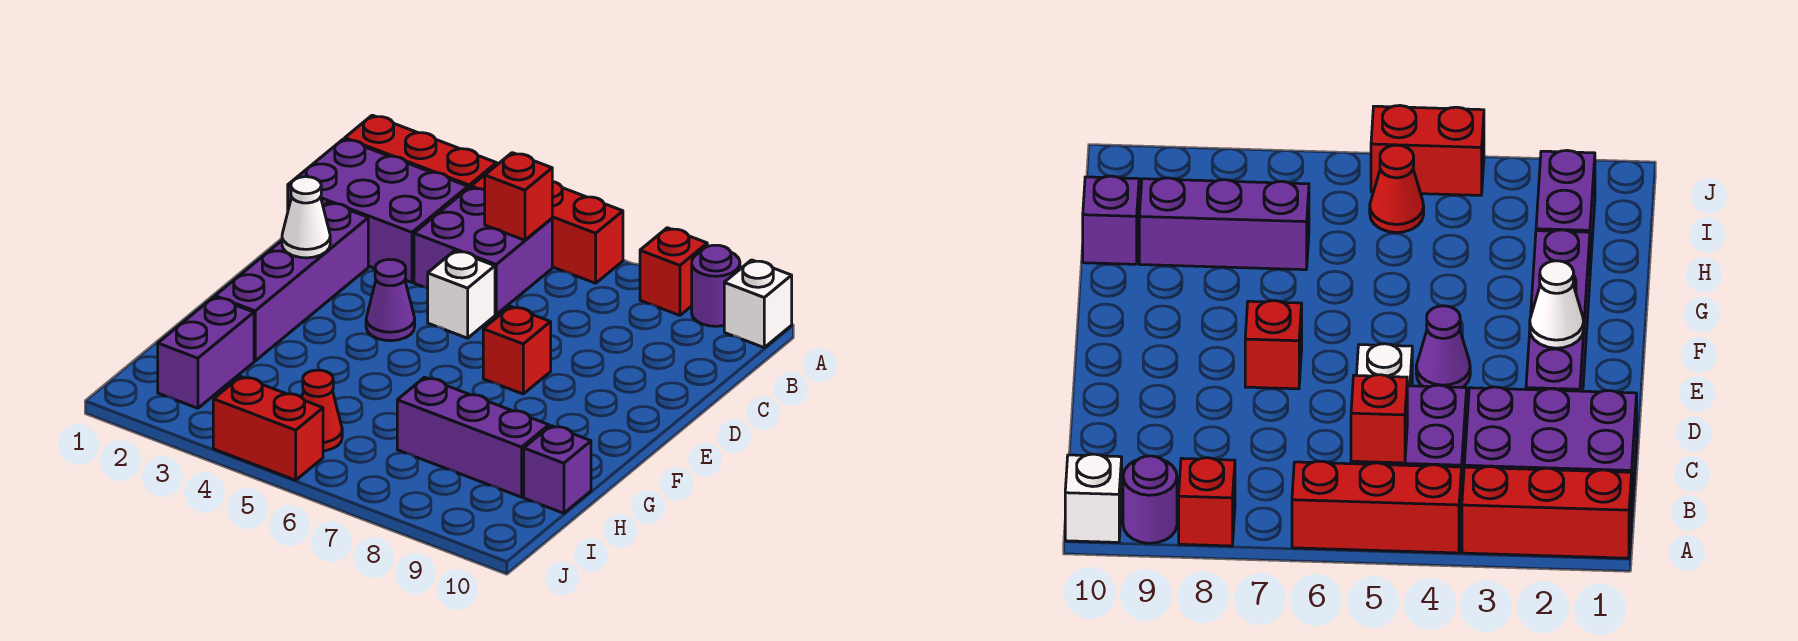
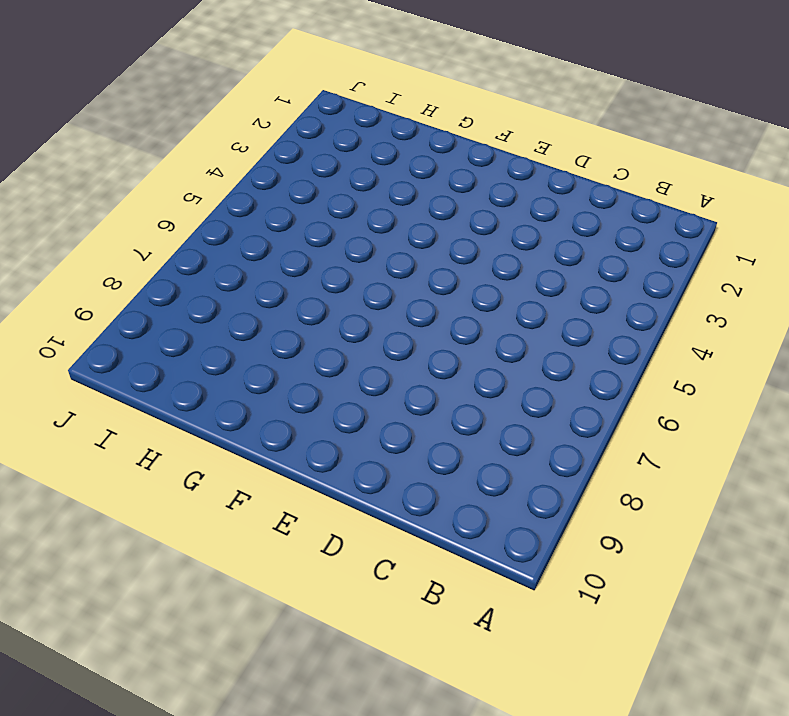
none -> red brick A1:A3 level 1
none -> red brick A4:A6 level 1
none -> red brick A8 level 1

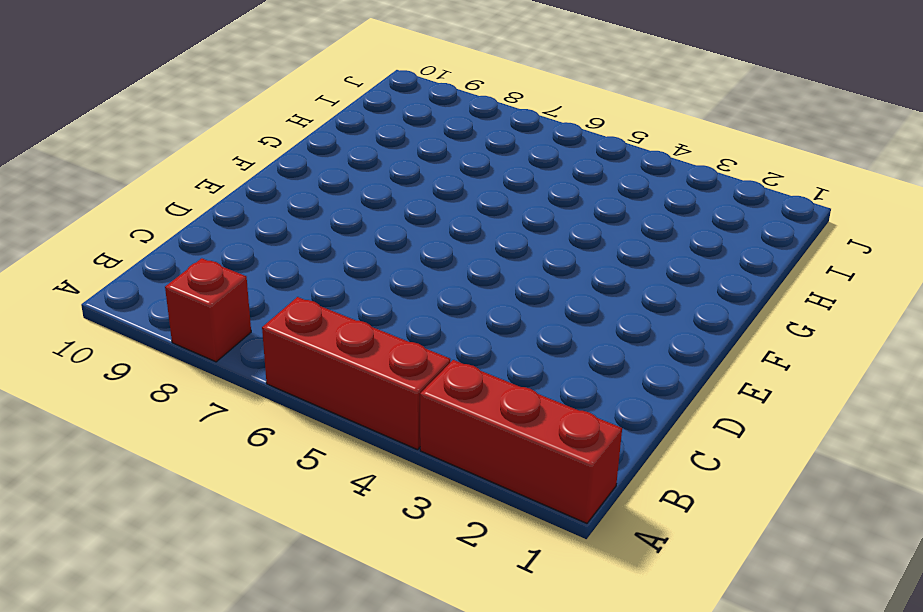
none -> purple round brick A9 level 1
none -> white brick A10 level 1
none -> purple brick B1:C3 level 1

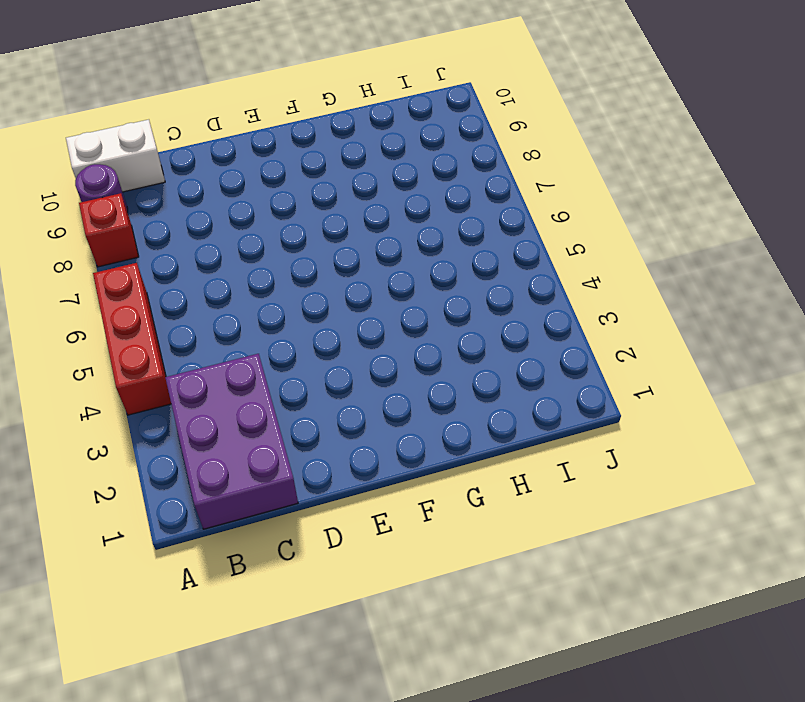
white brick A10:B10 level 1 -> white brick A10 level 1
none -> red brick A1:A3 level 1
none -> purple brick B4:C5 level 1
none -> purple brick D2:G2 level 1

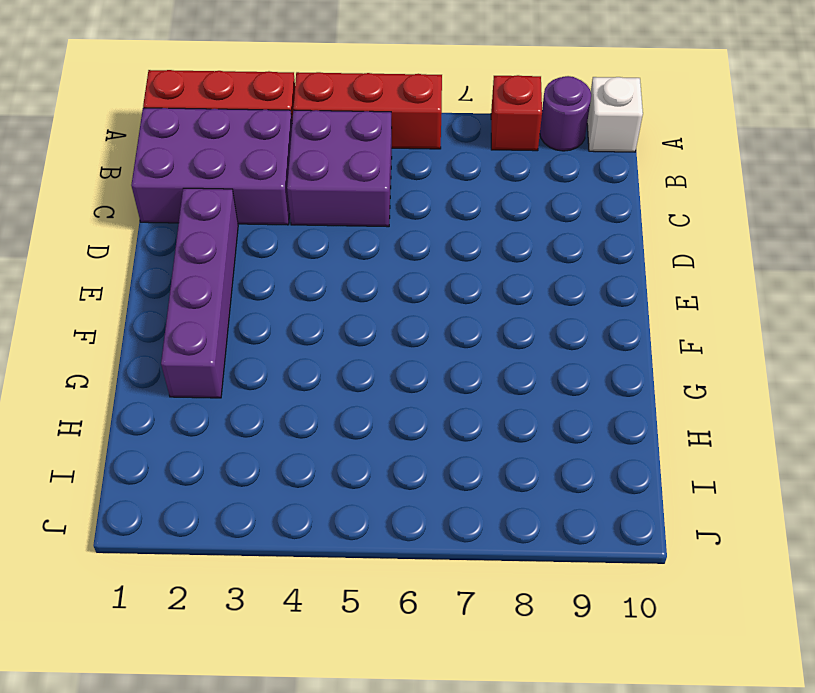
none -> white brick D5 level 1
none -> purple cone E4 level 1
none -> red brick E7 level 1

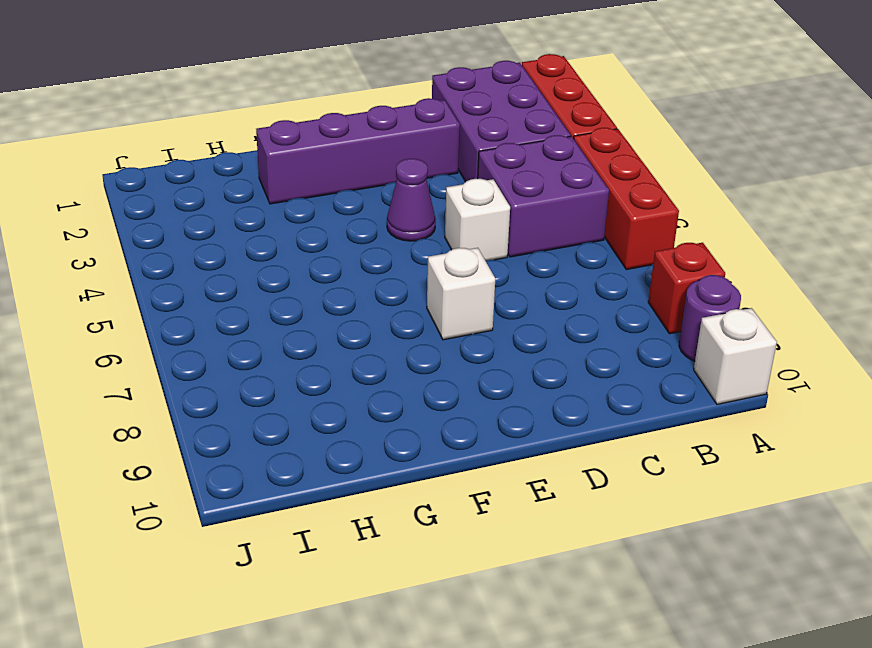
white brick E7 level 1 -> red brick E7 level 1
none -> purple brick H2:I2 level 1
none -> purple brick H7:H9 level 1
none -> purple brick H10 level 1

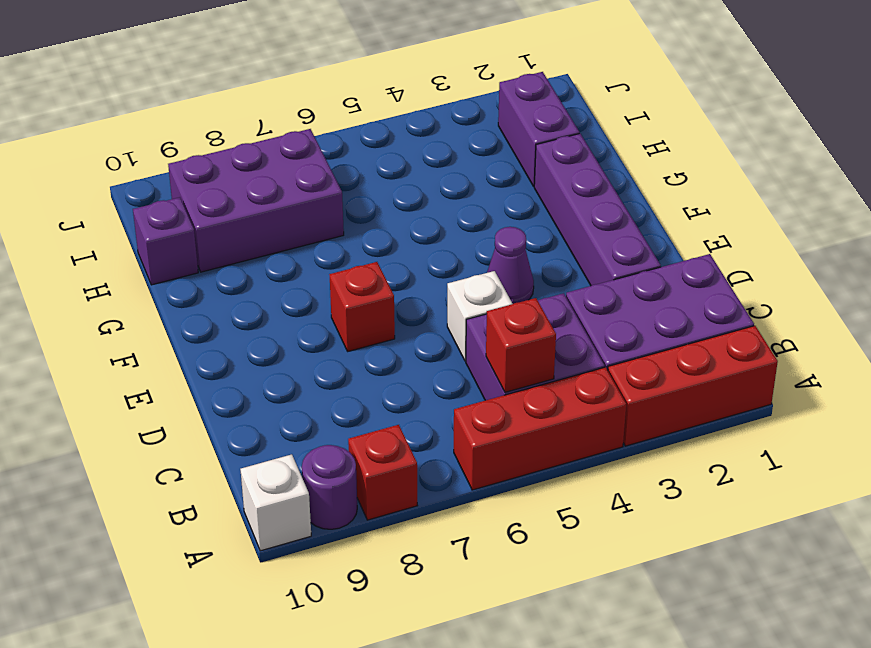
purple brick H7:I9 level 1 -> purple brick H7:H9 level 1
none -> red cone I5 level 1
none -> red brick J4:J5 level 1
none -> white cone E2 level 2

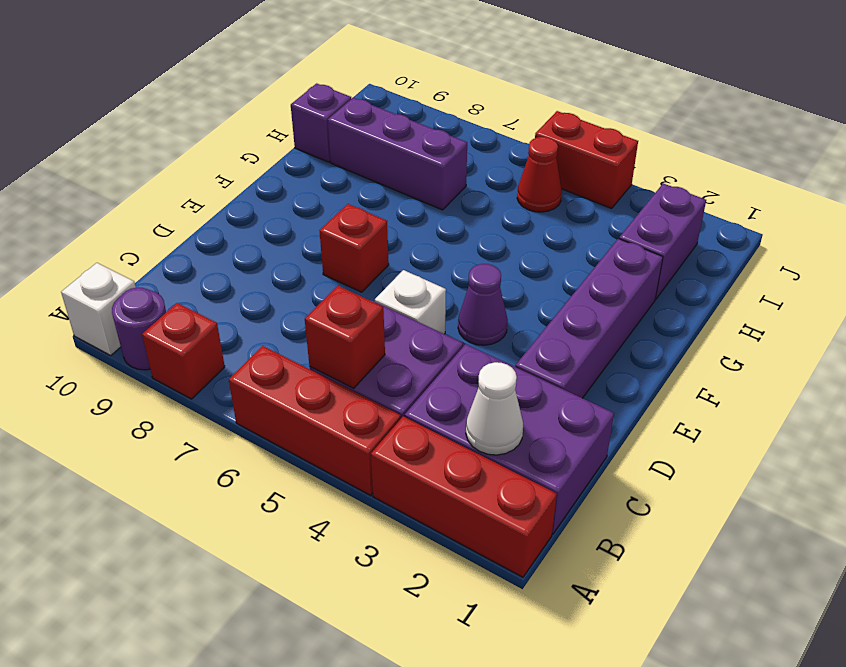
white cone B2 level 2 -> white cone E2 level 2

